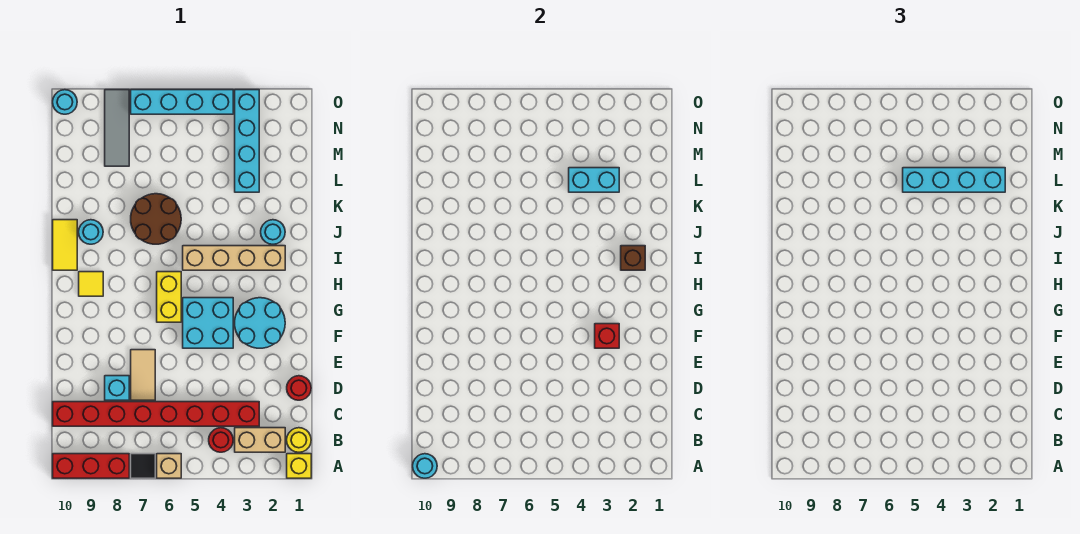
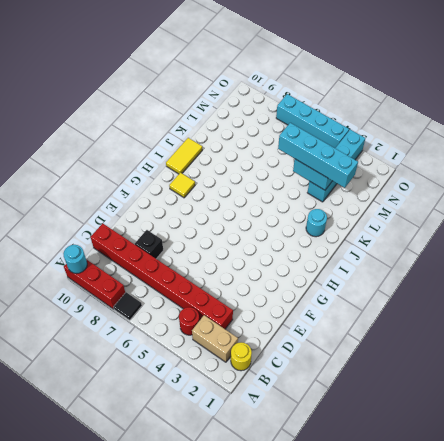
black brick D8 level 1 -> cyan brick D8 level 1
none -> yellow brick A1 level 1
none -> tan brick A6 level 1
none -> red round brick D1 level 1

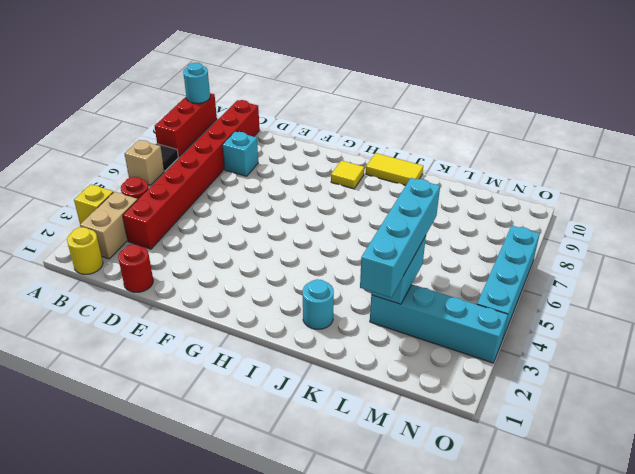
yellow brick A3 level 1 -> yellow brick A1 level 1
none -> tan tile D7:E7 level 1
none -> cyan round brick F2:G3 level 1
none -> cyan brick F4:G5 level 1

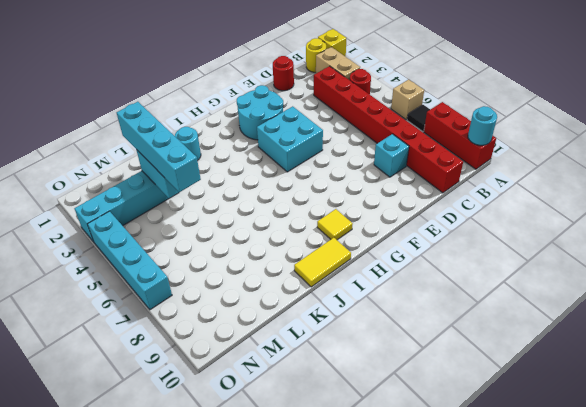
none -> tan tile D7:E7 level 1
none -> yellow brick G6:H6 level 1
none -> tan brick I2:I5 level 1

